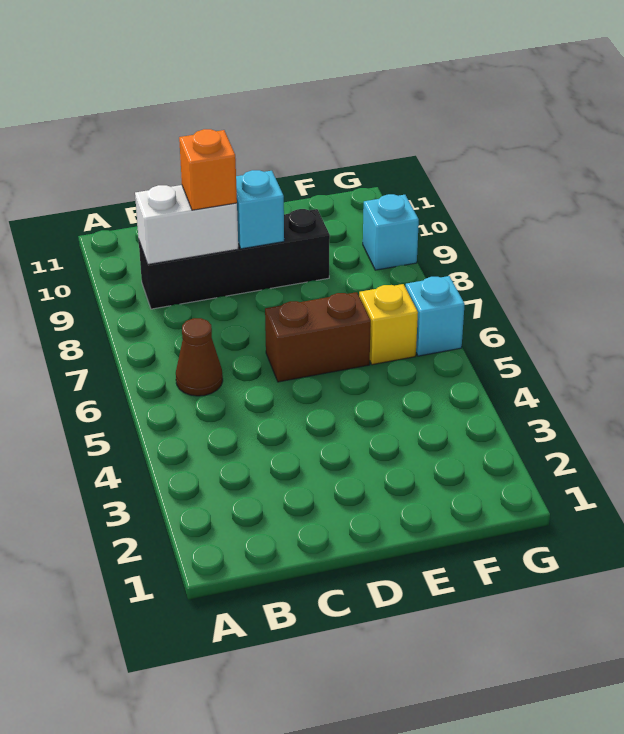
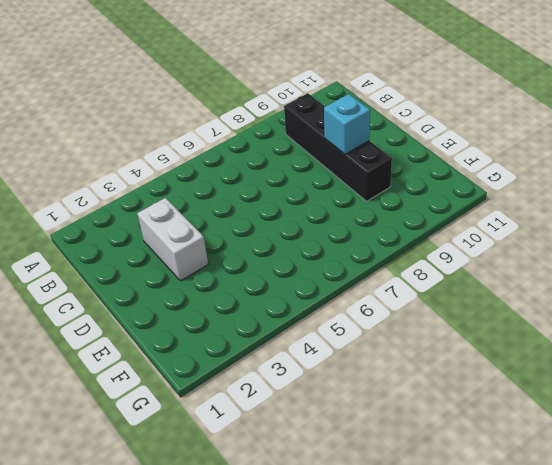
white brick C3:D3 level 1 -> white brick B9:C9 level 2
none -> brown cone B6 level 1
none -> brown brick D6:E6 level 1

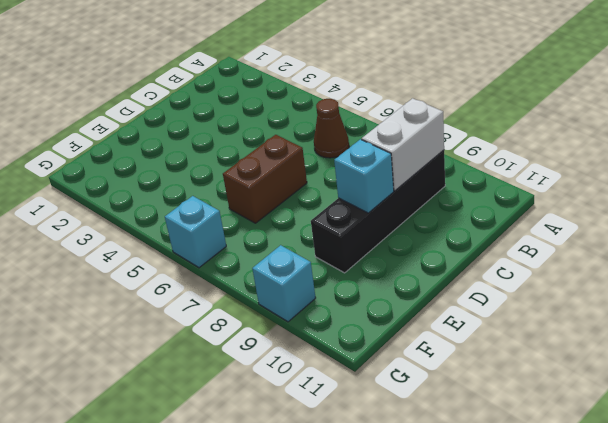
none -> yellow brick F6 level 1
none -> orange brick C9 level 3

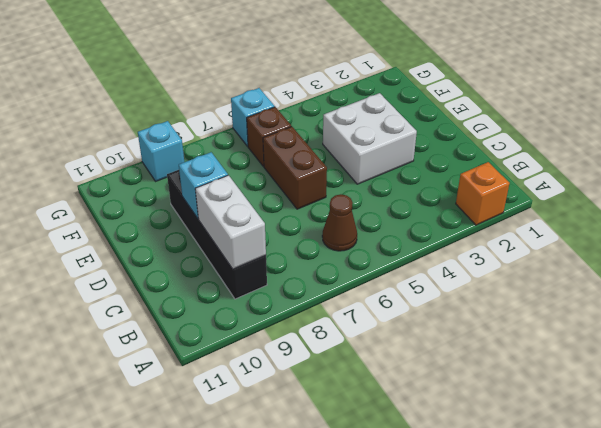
orange brick A2 level 1 -> orange brick C9 level 3
white brick D3:E4 level 1 -> none
brown brick F6 level 1 -> yellow brick F6 level 1

